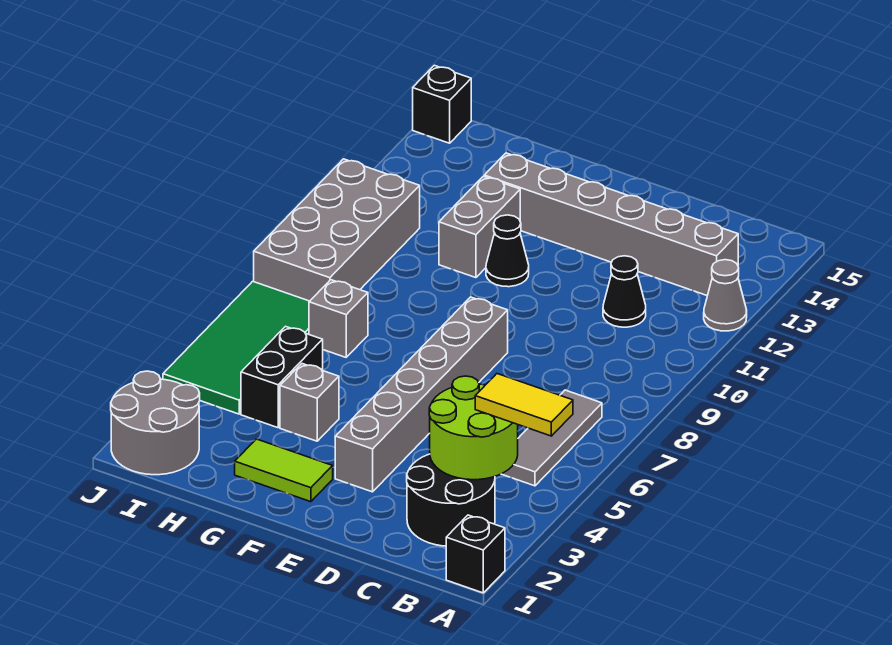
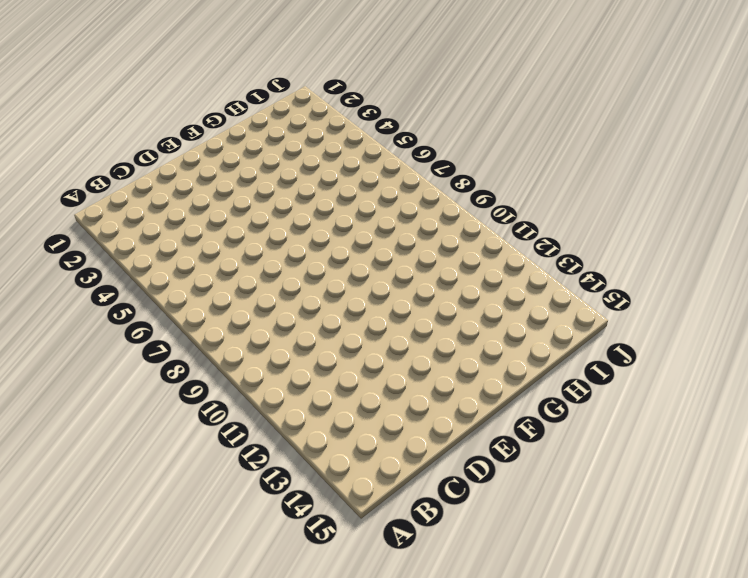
none -> black brick A1 level 1
none -> grey cone A12 level 1
none -> black round brick B2:C3 level 1

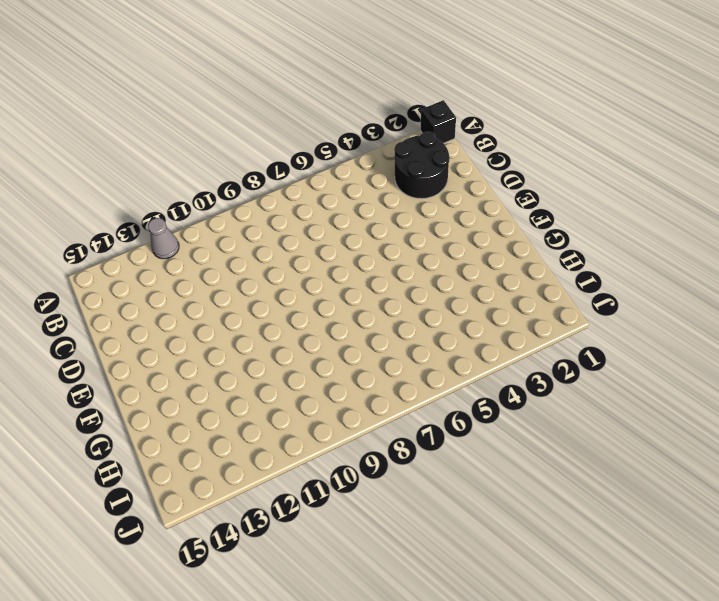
none -> grey tile B5:B7 level 1
none -> grey brick B13:G13 level 1
none -> black cone C11 level 1

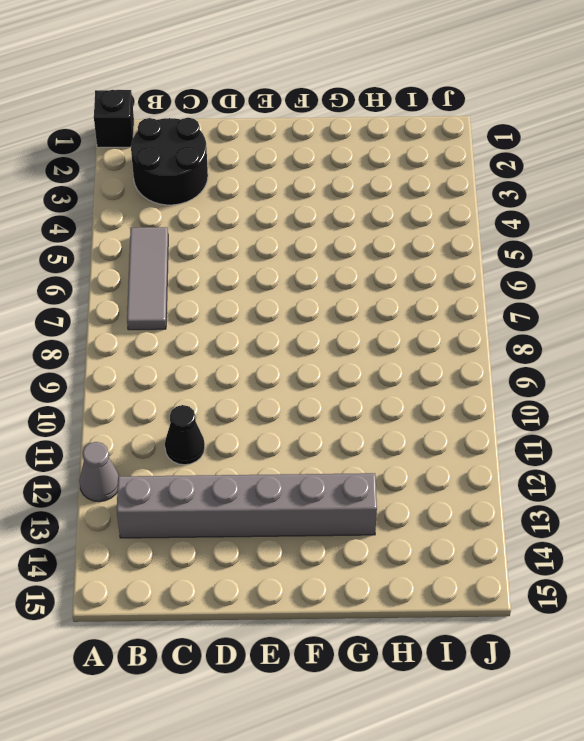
none -> grey brick E3:E8 level 1
none -> lime tile F2:G2 level 1
none -> black cone F11 level 1

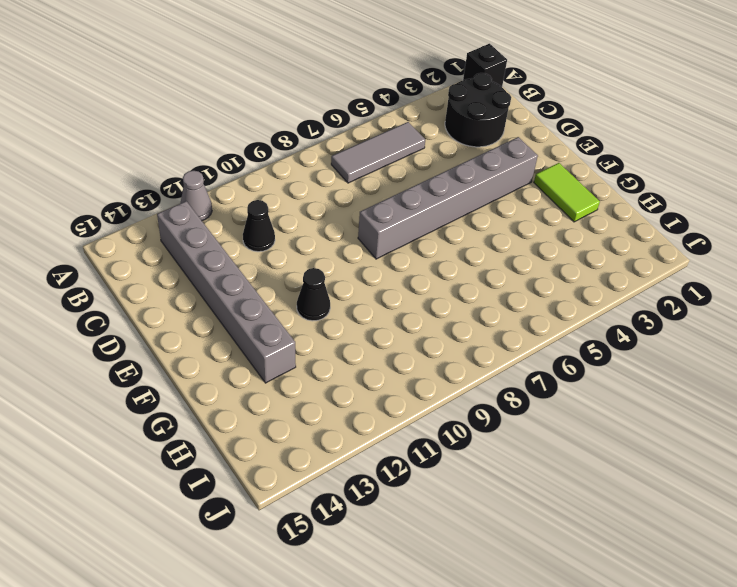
none -> grey brick G4 level 1
none -> grey brick G11:G12 level 1
none -> black brick H4:H5 level 1

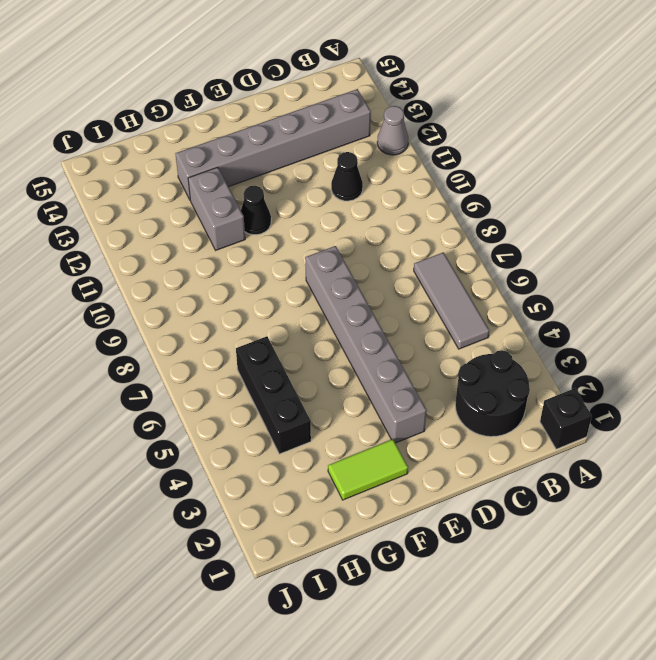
black brick H4:H6 level 1 -> black brick H4:H5 level 1
none -> grey brick G4 level 1
none -> grey brick H7 level 1
none -> grey round brick I1:J2 level 1

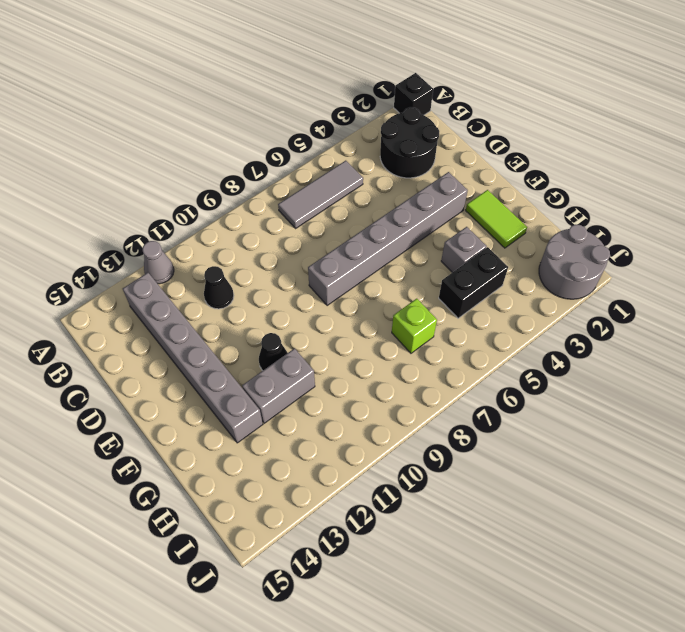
lime brick H7 level 1 -> grey brick H7 level 1
none -> green tile I4:J7 level 1
none -> grey brick I8:J11 level 1
none -> black brick J15 level 1

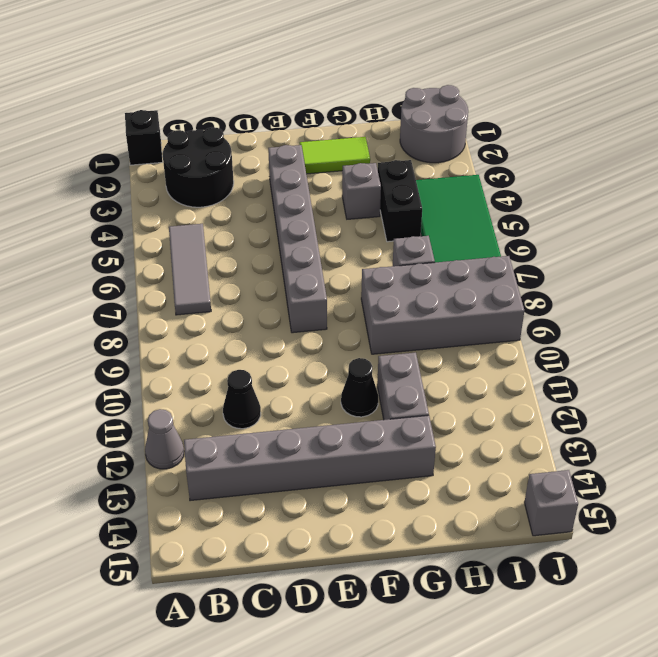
grey brick G8:J9 level 1 -> grey brick I8:J11 level 1
grey brick J15 level 1 -> black brick J15 level 1
none -> lime round brick B3:C4 level 2
none -> yellow tile A4:B4 level 3

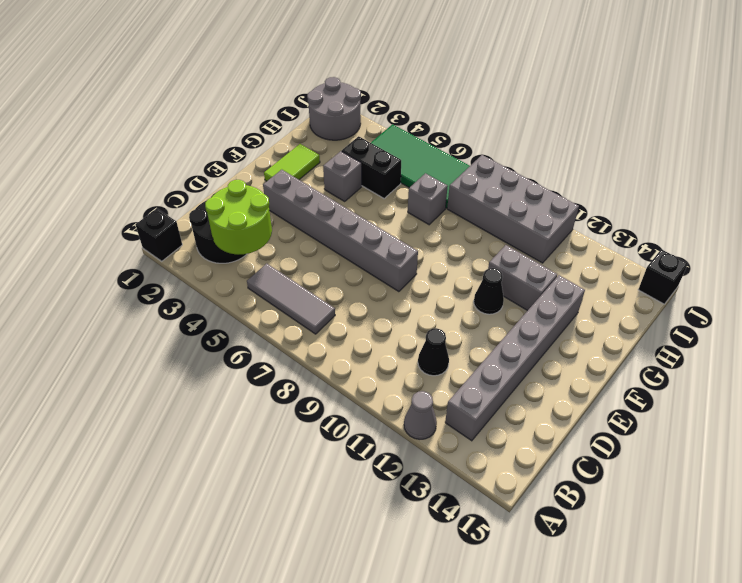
none -> yellow tile A4:B4 level 3

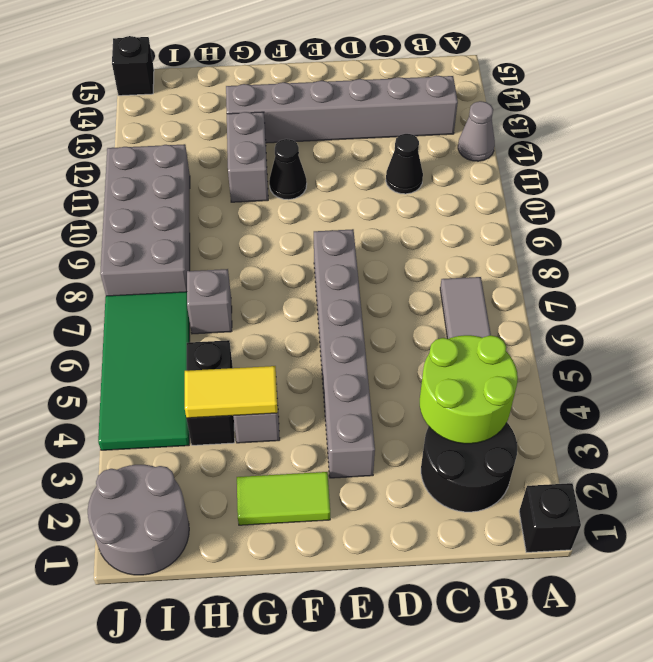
yellow tile G4:H4 level 2 -> yellow tile A4:B4 level 3

